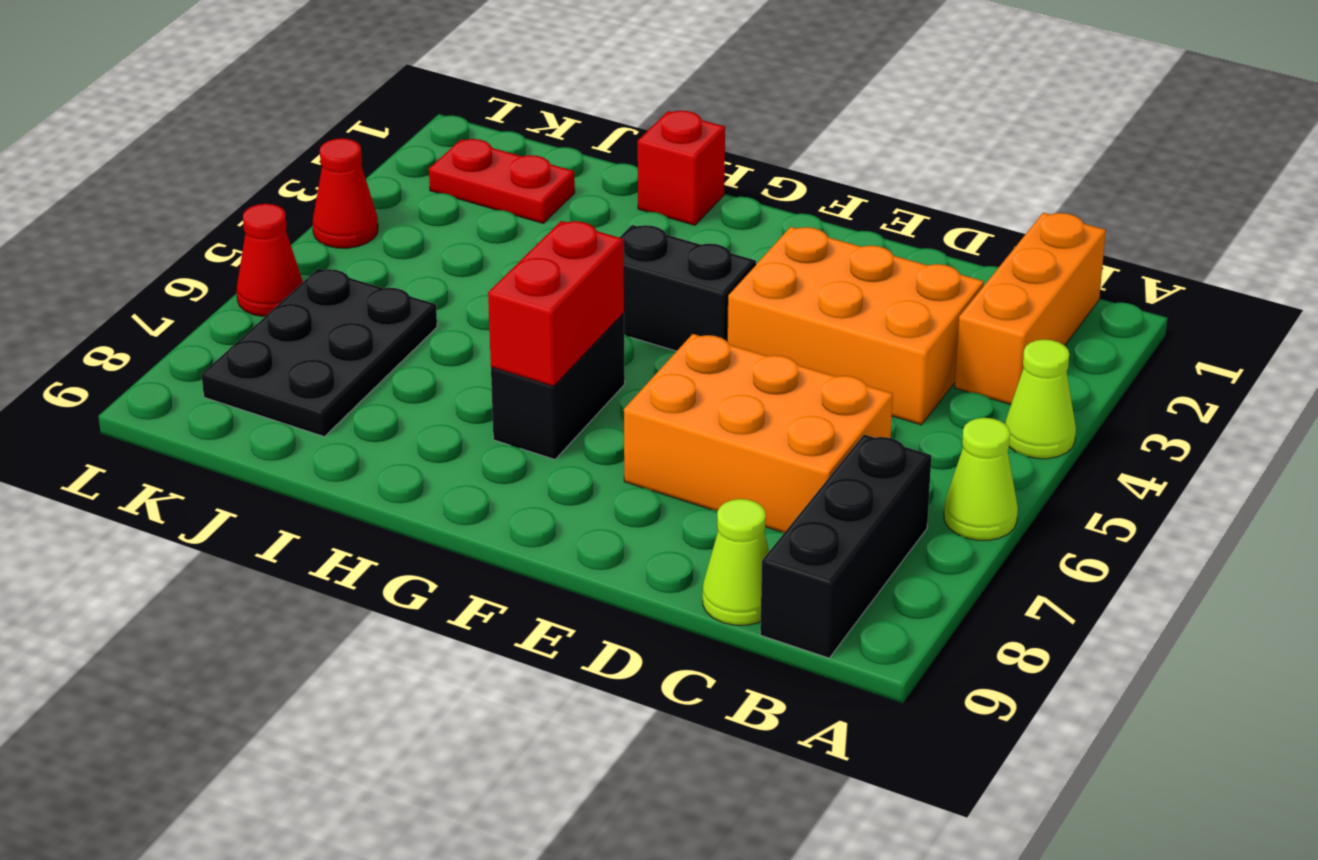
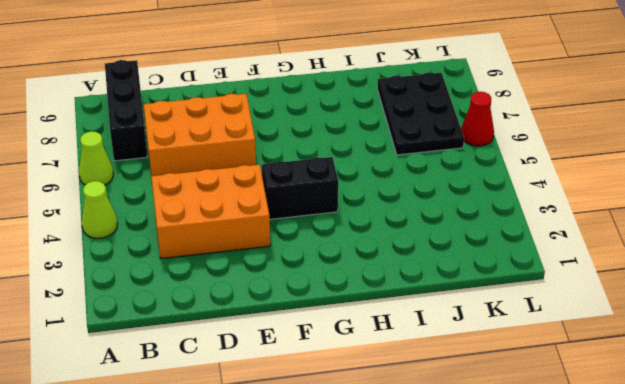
none -> orange brick B1:B3 level 1
none -> lime cone C9 level 1
none -> black brick G6:G7 level 1

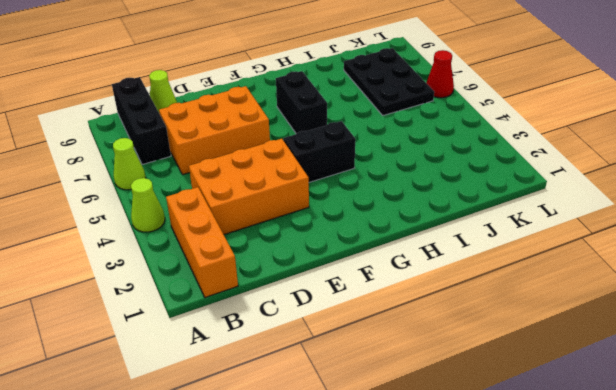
none -> red brick H1 level 1
none -> red plate J2:K2 level 1
none -> red cone L4 level 1

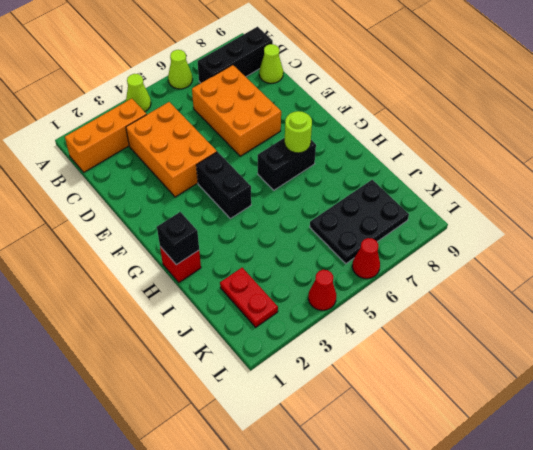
lime round brick G7 level 2 -> red brick G6:G7 level 2
black brick H1 level 2 -> none

